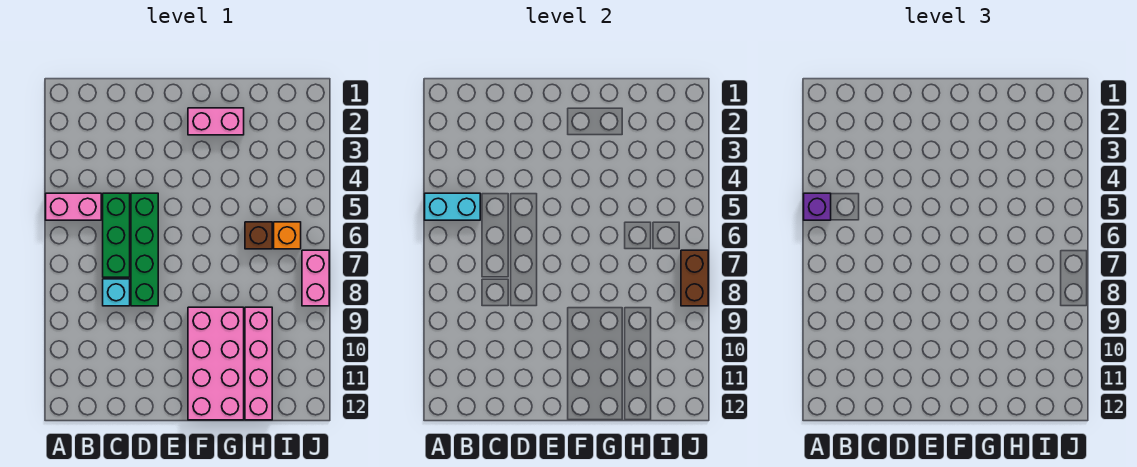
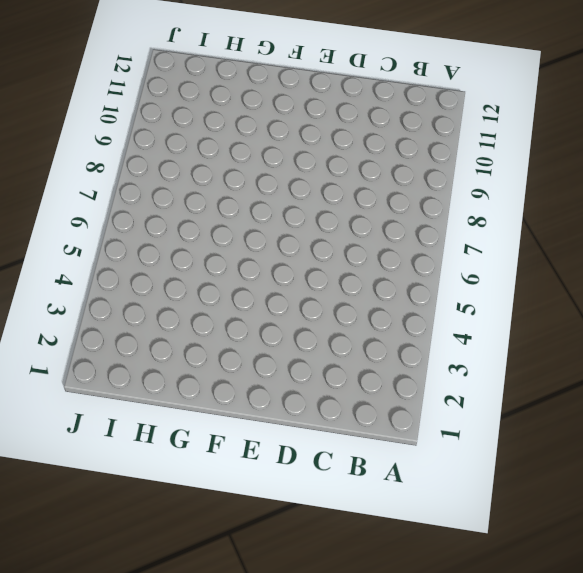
none -> pink brick A5:B5 level 1
none -> green brick C5:C7 level 1
none -> cyan brick C8 level 1

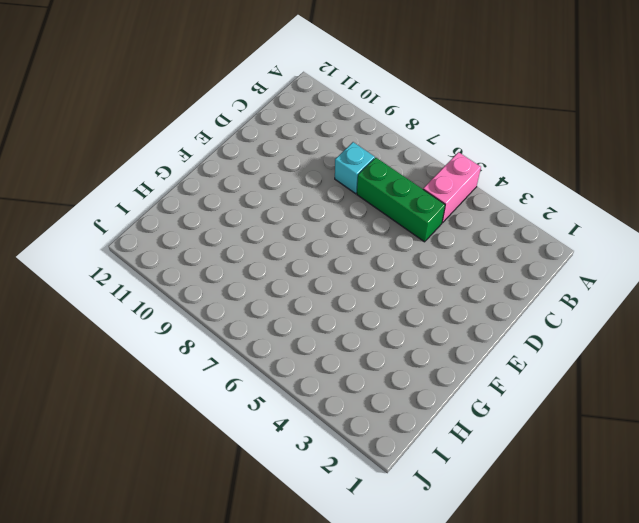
none -> green brick D5:D8 level 1
none -> pink brick F2:G2 level 1
none -> pink brick F9:G12 level 1

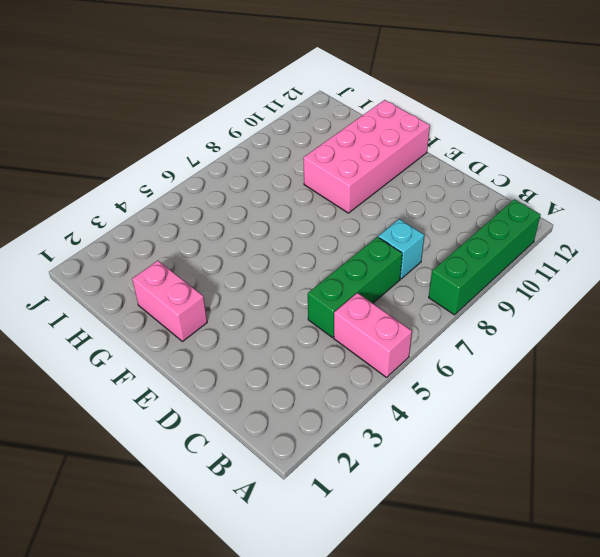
green brick A8:A11 level 1 -> green brick D5:D8 level 1
none -> brown brick H6 level 1
none -> pink brick H9:H12 level 1
none -> orange brick I6 level 1

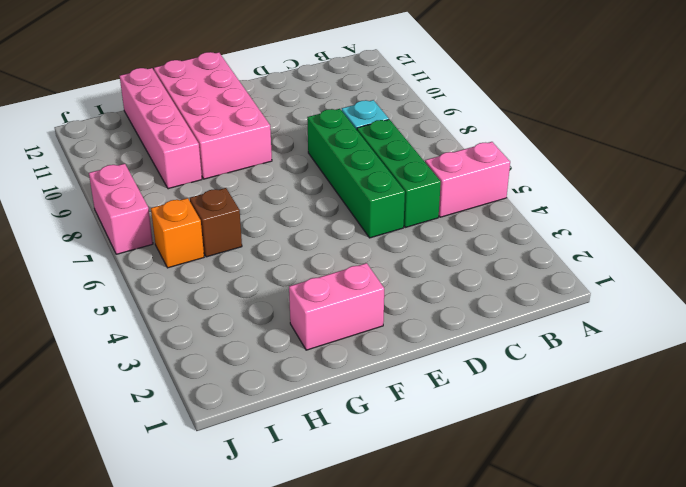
none -> cyan brick A5:B5 level 2
none -> brown brick J7:J8 level 2
none -> purple brick A5 level 3

